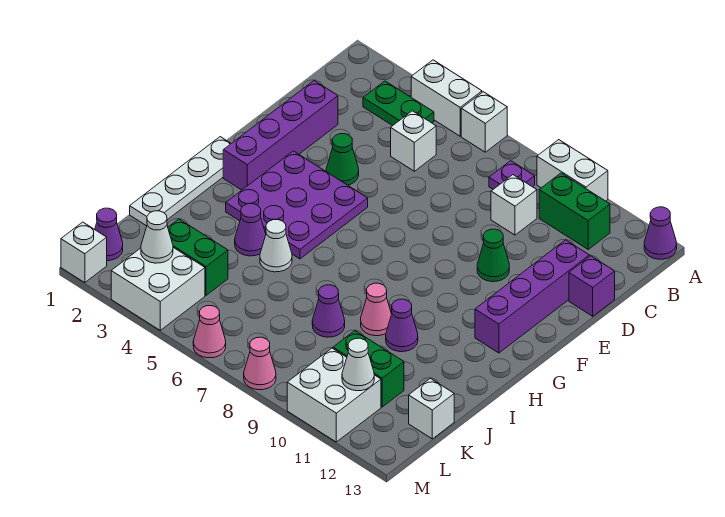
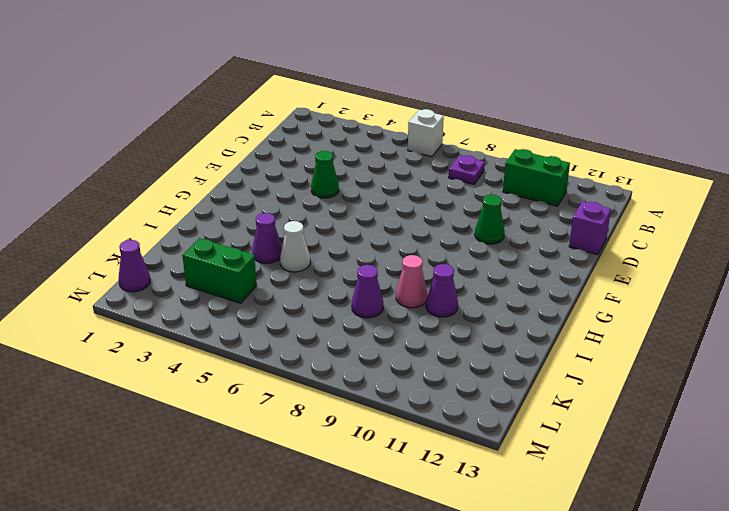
none -> white brick A4:A5 level 1
none -> white brick A9:A10 level 1
none -> purple cone A13 level 1
none -> green plate B3:B4 level 1

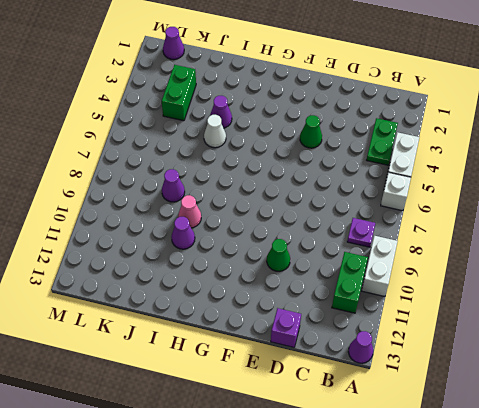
none -> white brick C5 level 1
none -> white brick C9 level 1
none -> purple brick D2:G2 level 1
none -> purple brick D12:G12 level 1

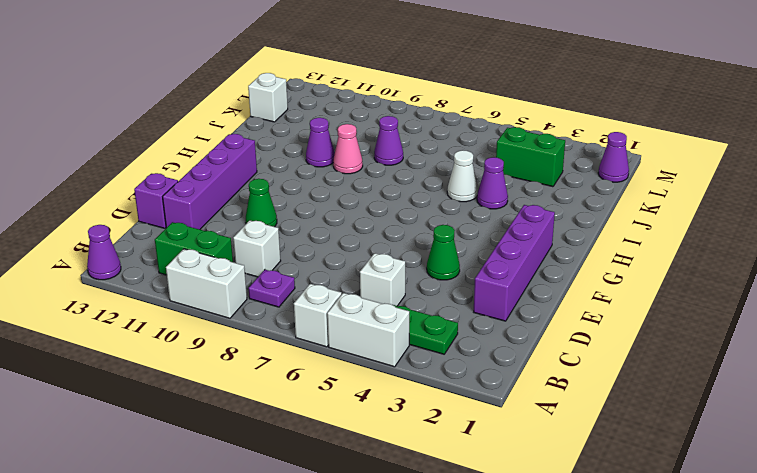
none -> purple plate F3:H5 level 1
none -> white plate G1:J1 level 1
none -> green brick K10:K11 level 1
none -> white brick L3:M4 level 1

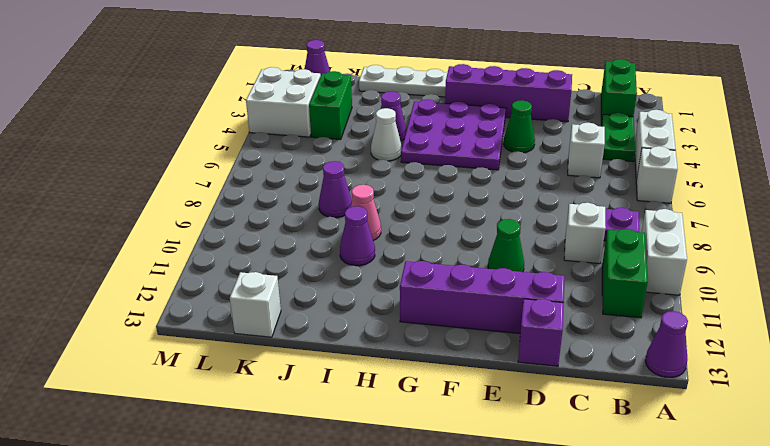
green brick B1:B2 level 1 -> green brick K10:K11 level 1
none -> white brick L10:M11 level 1
none -> white brick M1 level 1
none -> pink cone M6 level 1
none -> pink cone M8 level 1

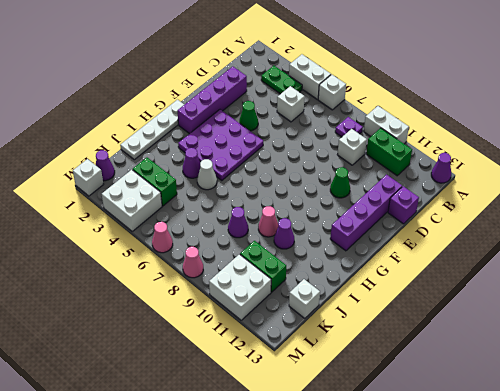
none -> white cone L3 level 2
none -> white cone L11 level 2

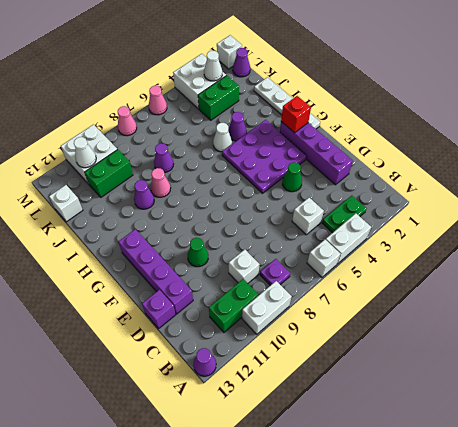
red brick G2 level 2 -> none

